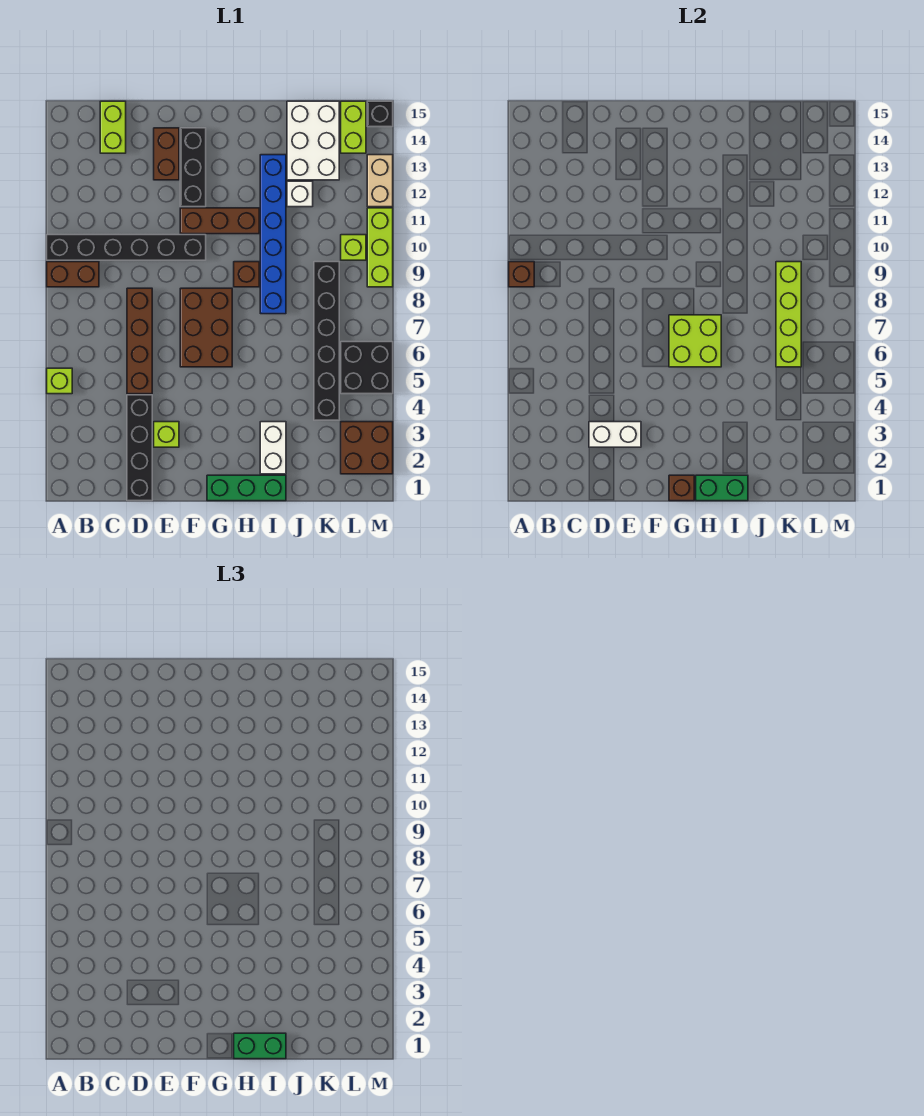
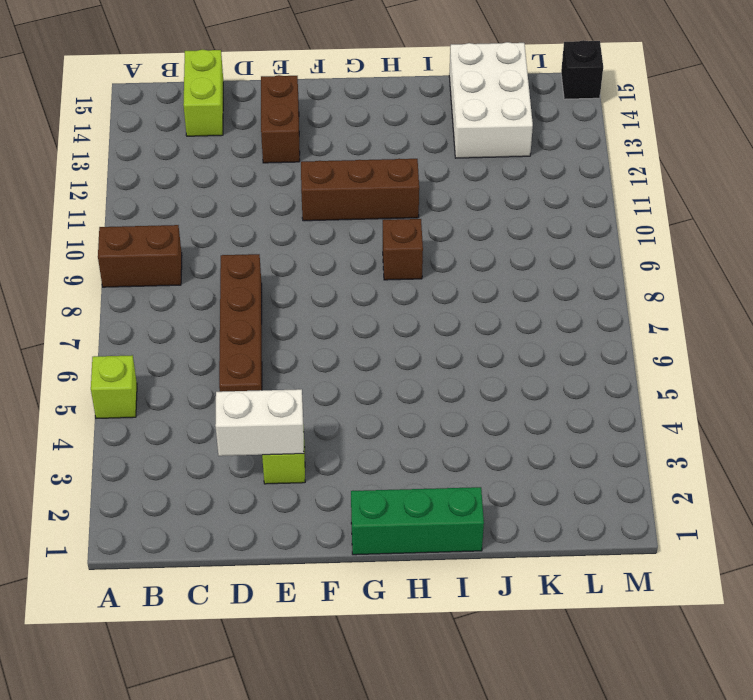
none -> black brick A10:F10 level 1
none -> black brick D1:D4 level 1
none -> brown brick F6:G8 level 1
none -> black brick F12:F14 level 1

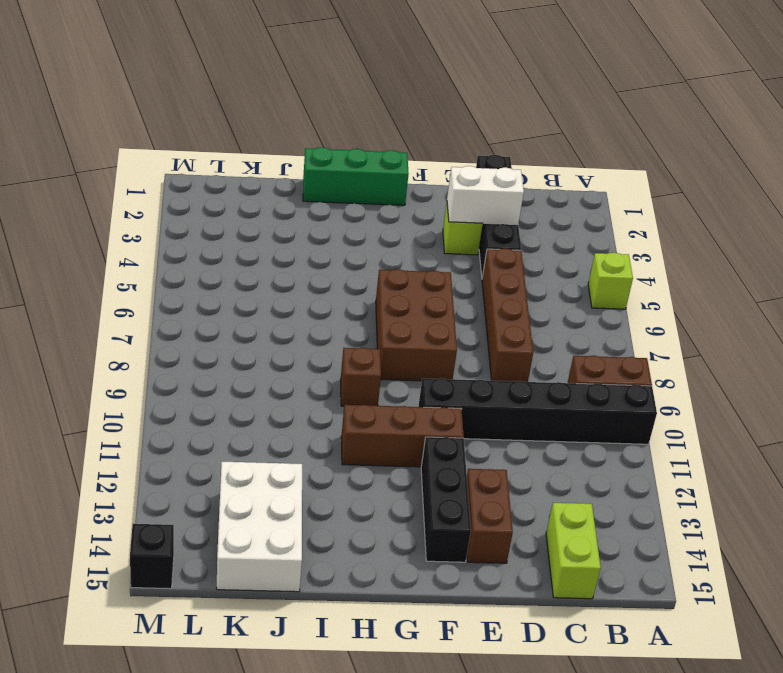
none -> white brick I2:I3 level 1
none -> blue brick I8:I13 level 1
none -> white brick J12 level 1
none -> black brick K4:K9 level 1

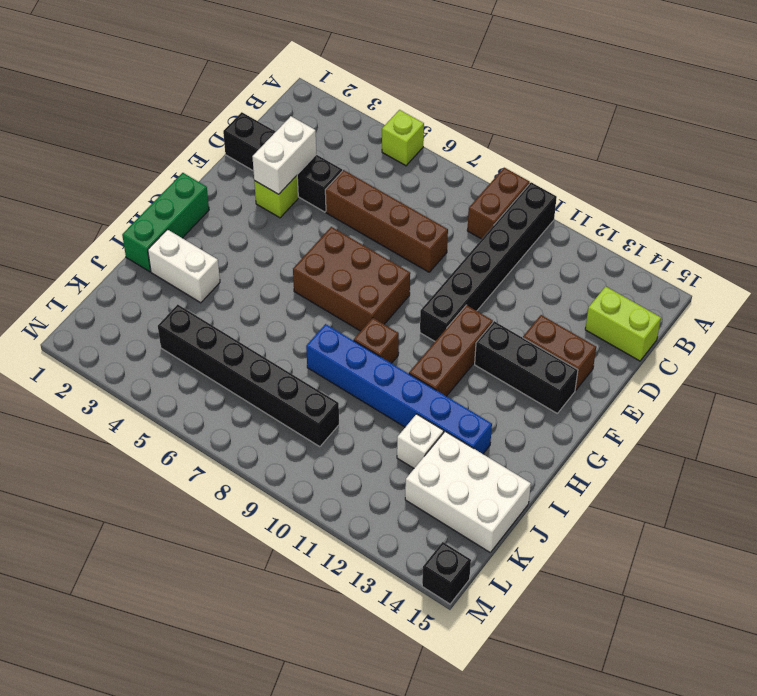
none -> brown brick L2:M3 level 1
none -> black brick L5:M6 level 1
none -> lime brick L10 level 1
none -> lime brick L14:L15 level 1

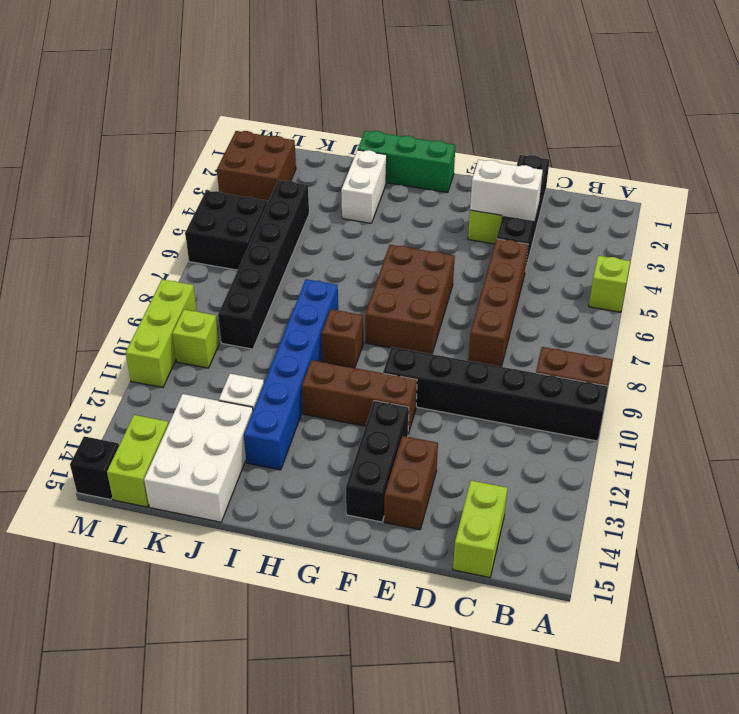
none -> tan brick M12:M13 level 1
none -> brown brick A9 level 2
none -> brown brick G1 level 2
none -> lime brick G6:H7 level 2

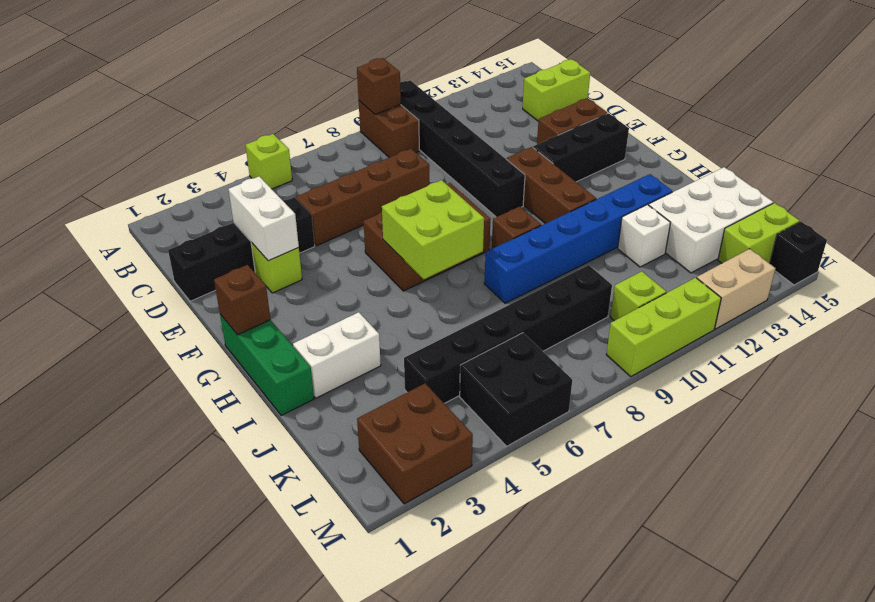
none -> green brick H1:I1 level 2
none -> lime brick K6:K9 level 2
none -> green brick H1:I1 level 3

